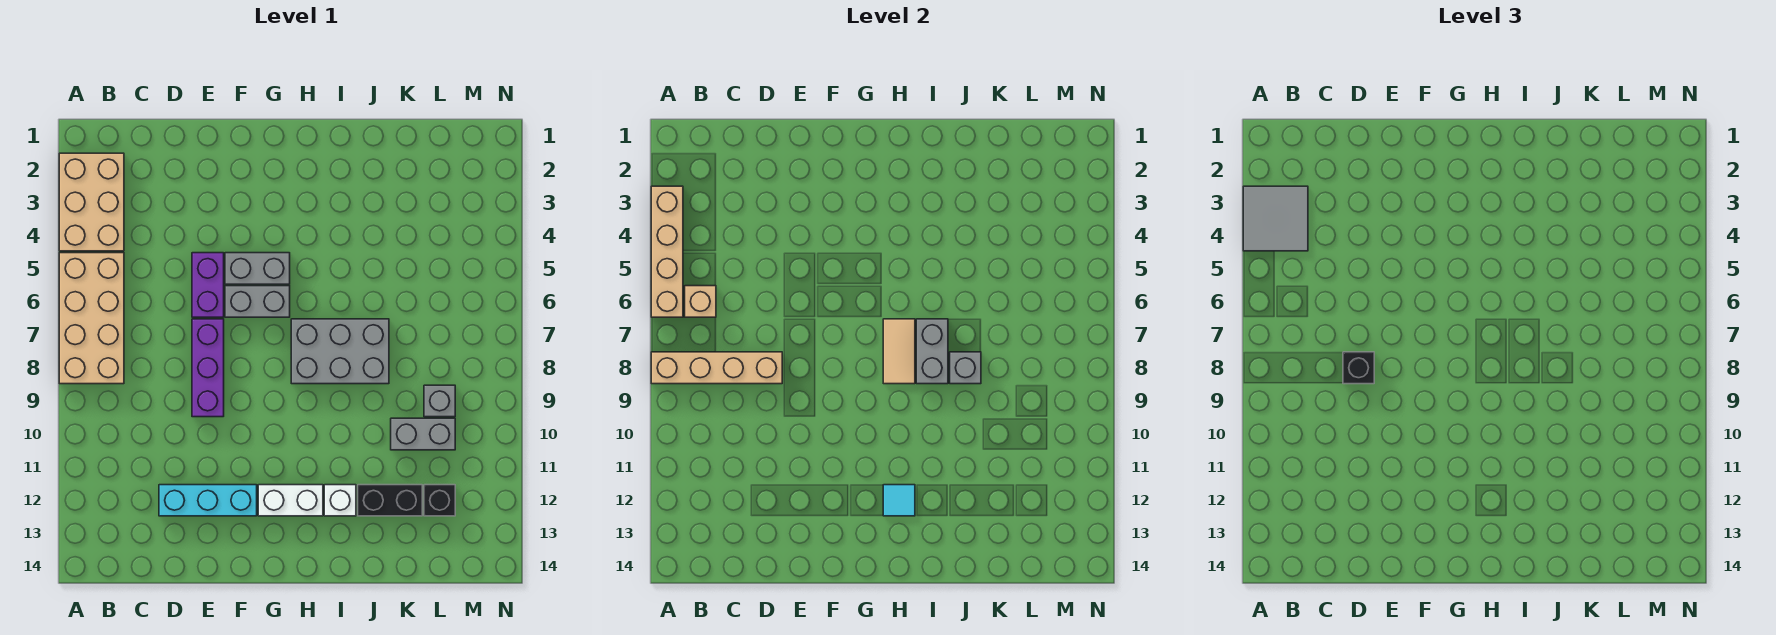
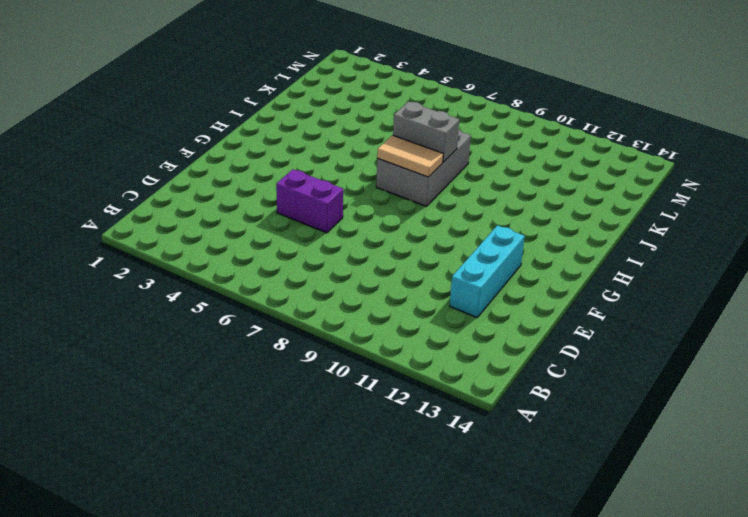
none -> tan brick A2:B4 level 1
none -> tan brick A5:B8 level 1
none -> purple brick E7:E9 level 1

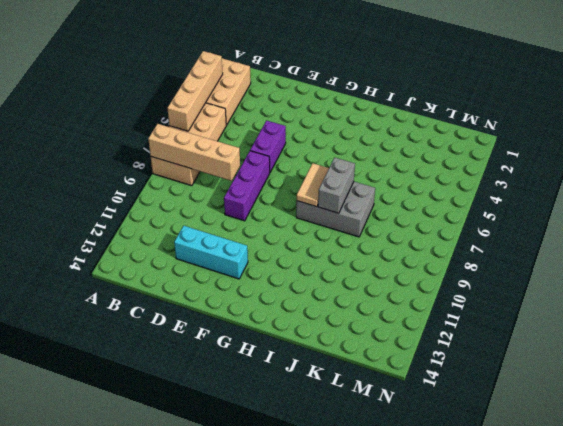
none -> grey brick F5:G5 level 1
none -> grey brick F6:G6 level 1
none -> white brick G12:H12 level 1

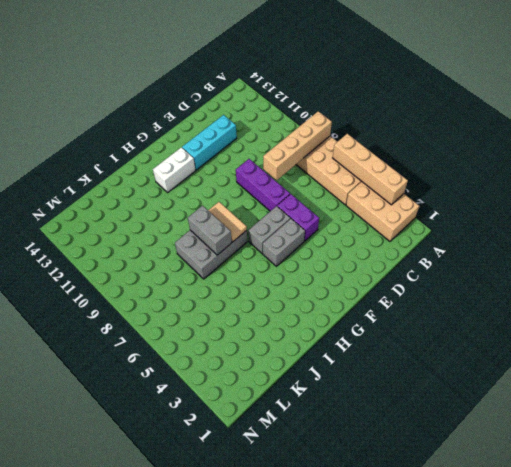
none -> white brick I12 level 1
none -> black brick J12:K12 level 1
none -> grey brick K10:L10 level 1

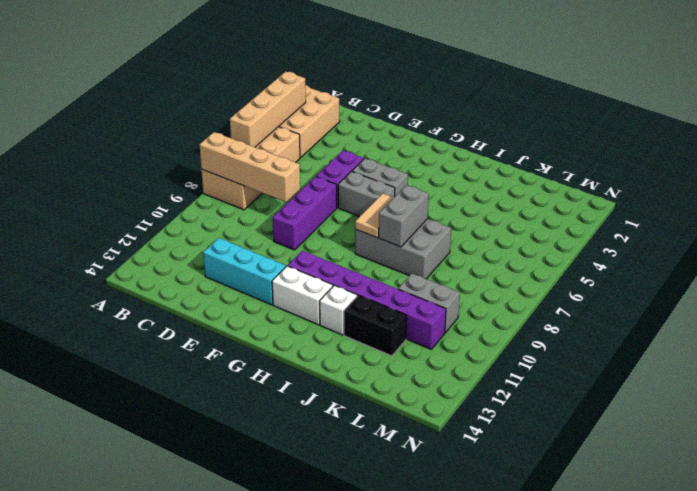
purple brick G11:L11 level 1 -> none
none -> grey brick L9 level 1
none -> black brick L12 level 1
none -> tan brick B6 level 2

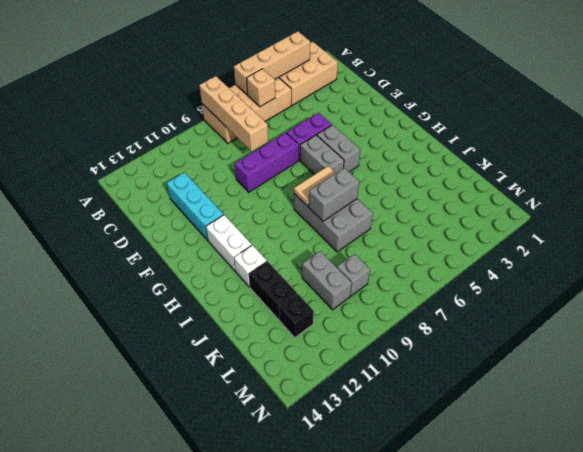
none -> cyan tile H12 level 2
none -> grey brick J8 level 2
none -> grey tile A3:B4 level 3

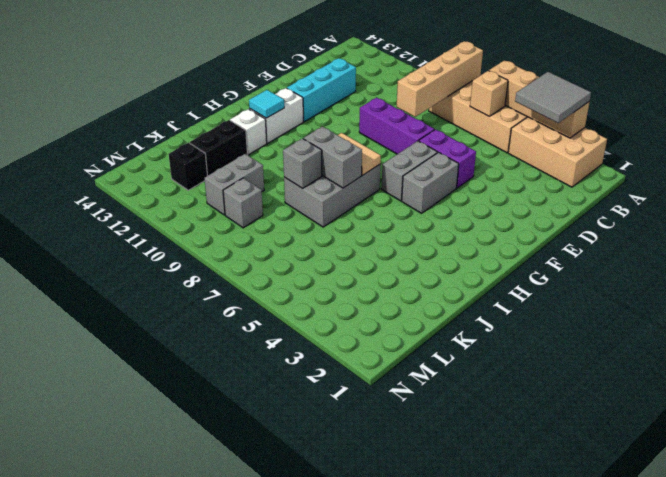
none -> black brick D8 level 3

